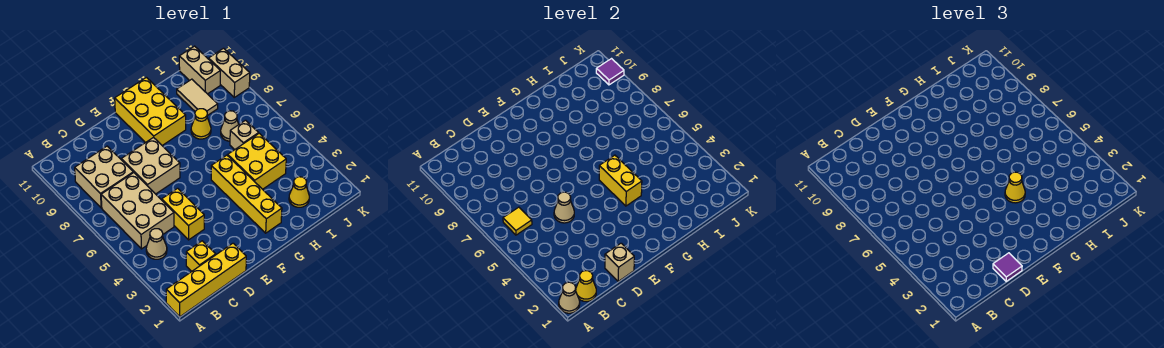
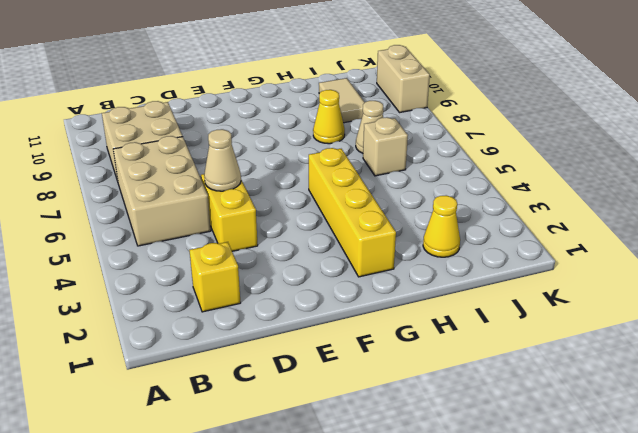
none -> yellow brick A1:D1 level 1
none -> tan cone B4 level 1
none -> tan brick D7:E8 level 1

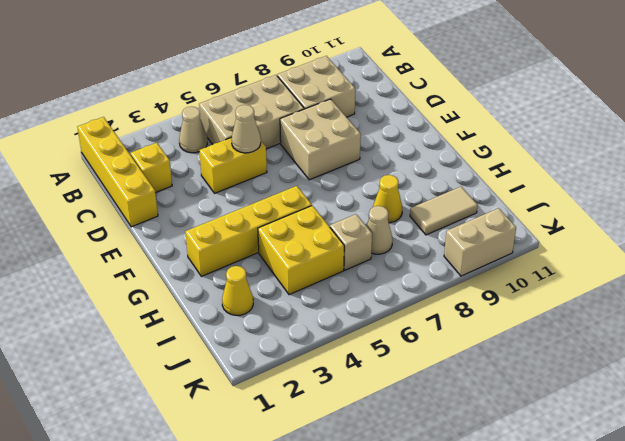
none -> yellow brick F9:G11 level 1
none -> tan brick J10:J11 level 1
none -> tan cone A1 level 2

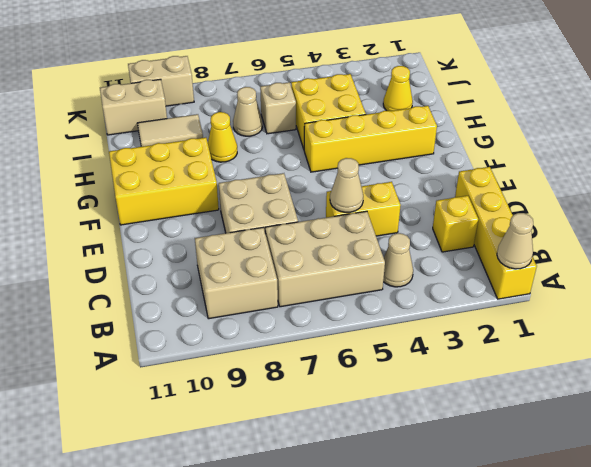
none -> yellow cone B1 level 2
none -> yellow tile B6 level 2
none -> tan brick D1 level 2

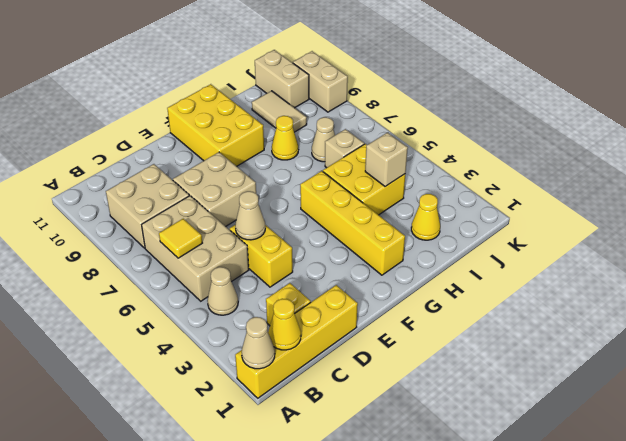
tan brick I4 level 2 -> tan brick D1 level 2
none -> yellow brick G4:G5 level 2
none -> purple tile K10 level 2
none -> purple tile D1 level 3

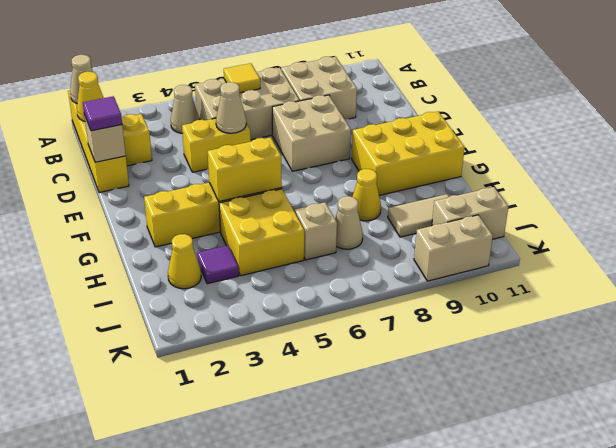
purple tile I3 level 1 -> purple tile K10 level 2
none -> yellow cone G4 level 3

